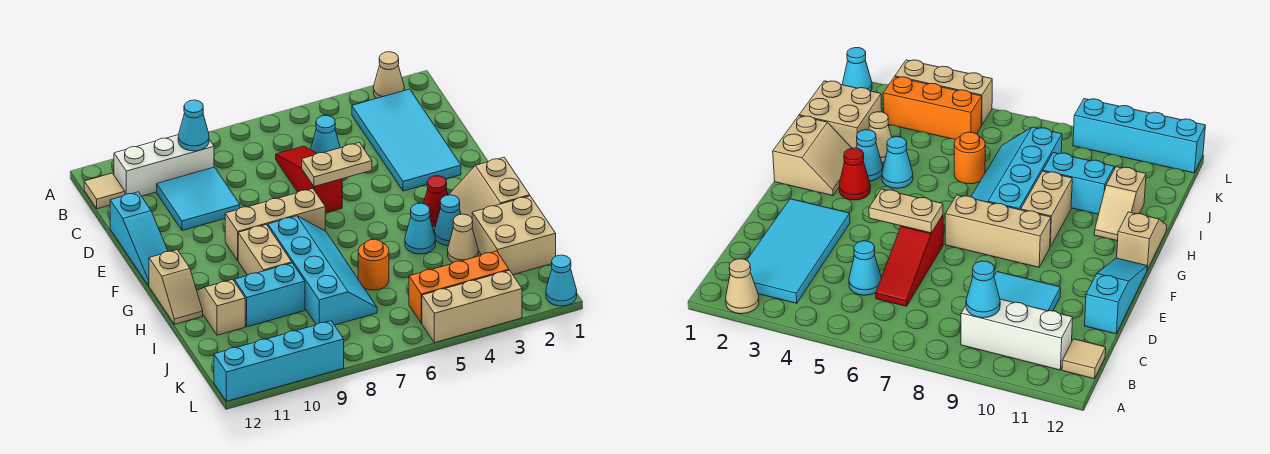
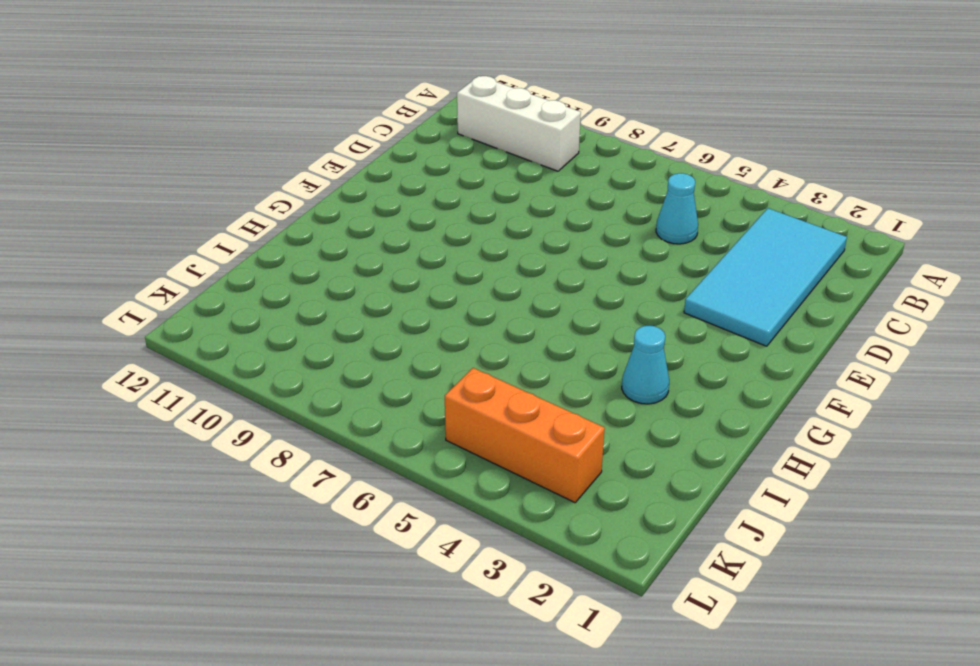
none -> tan cone A2 level 1
none -> tan tile B12 level 1
none -> red slope C6:E6 level 1 top E

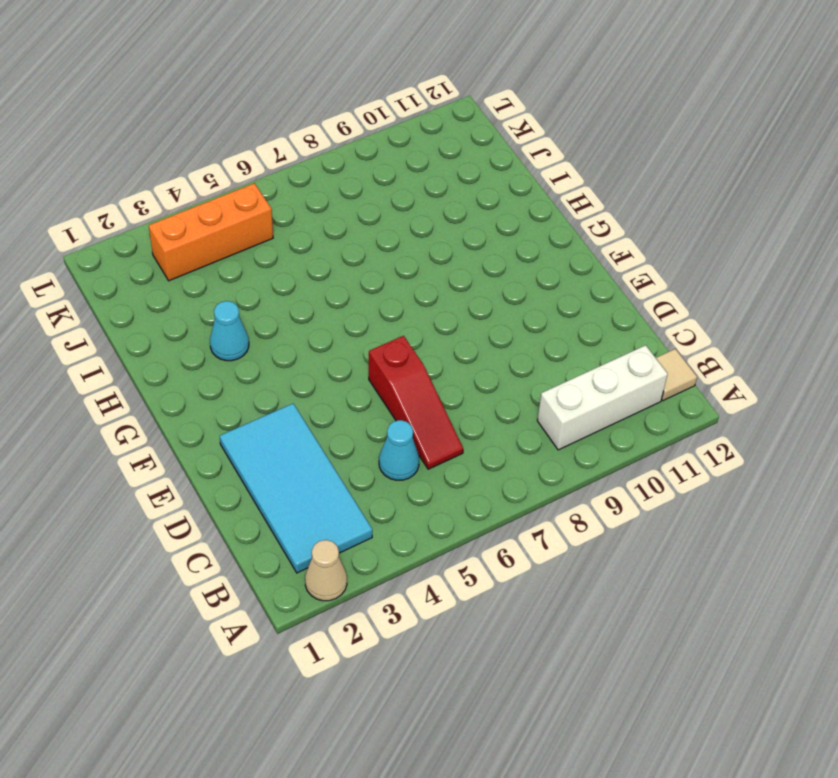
none -> cyan tile C9:D10 level 1
none -> cyan slope D12:F12 level 1 top D
none -> tan brick F7:F9 level 1

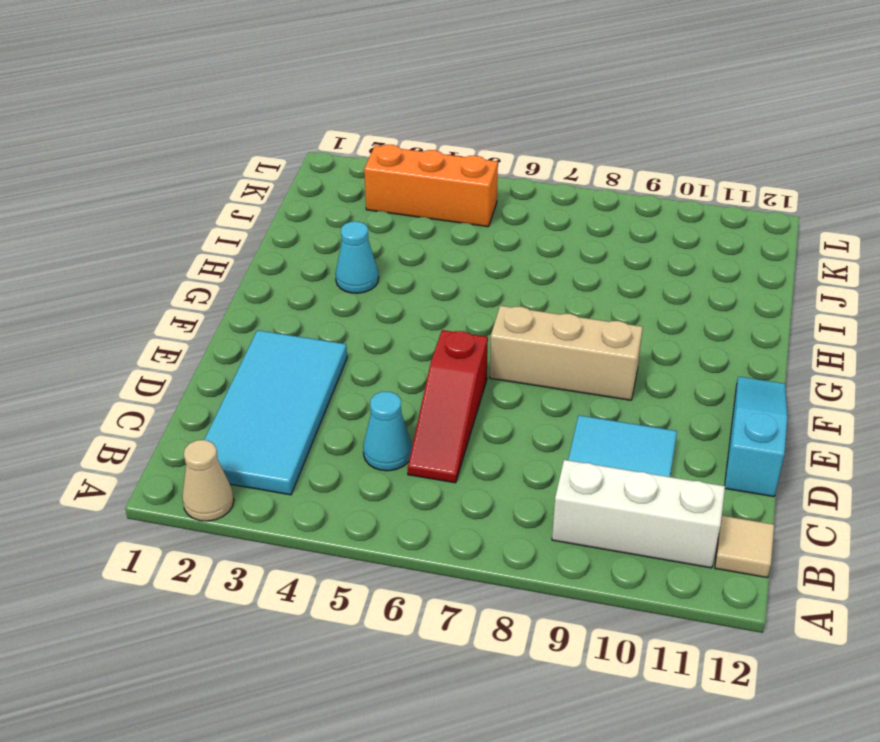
none -> tan slope G1:H2 level 1 top 1
none -> red cone G3 level 1
none -> cyan slope G7:J8 level 1 top 8

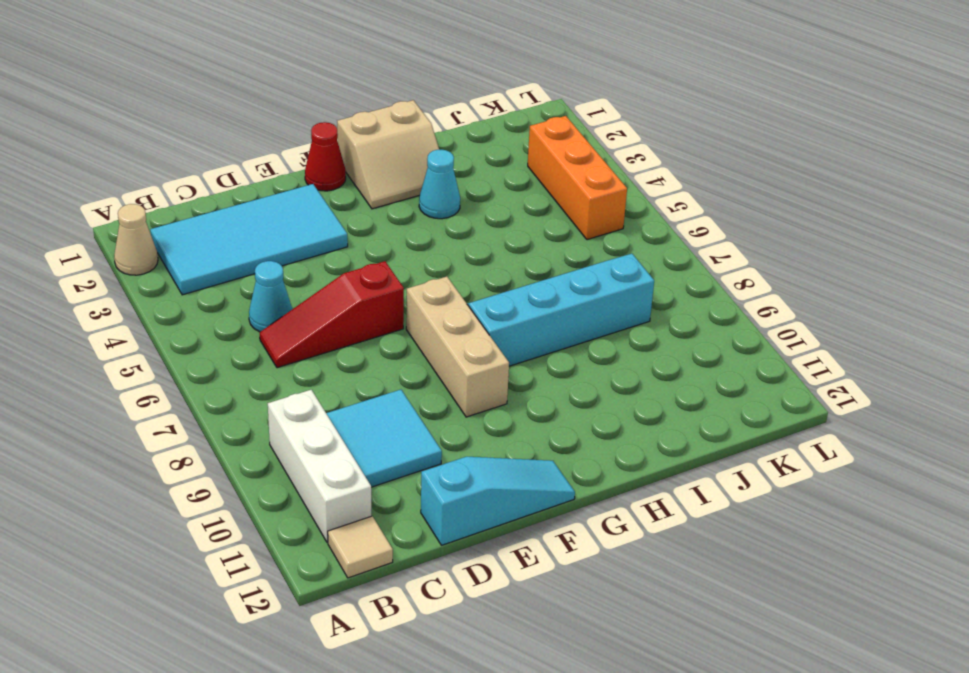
red cone F1 level 1 -> red cone G3 level 1
none -> tan brick G9:H9 level 1
none -> tan slope G12:H12 level 1 top G
none -> cyan cone H4 level 1

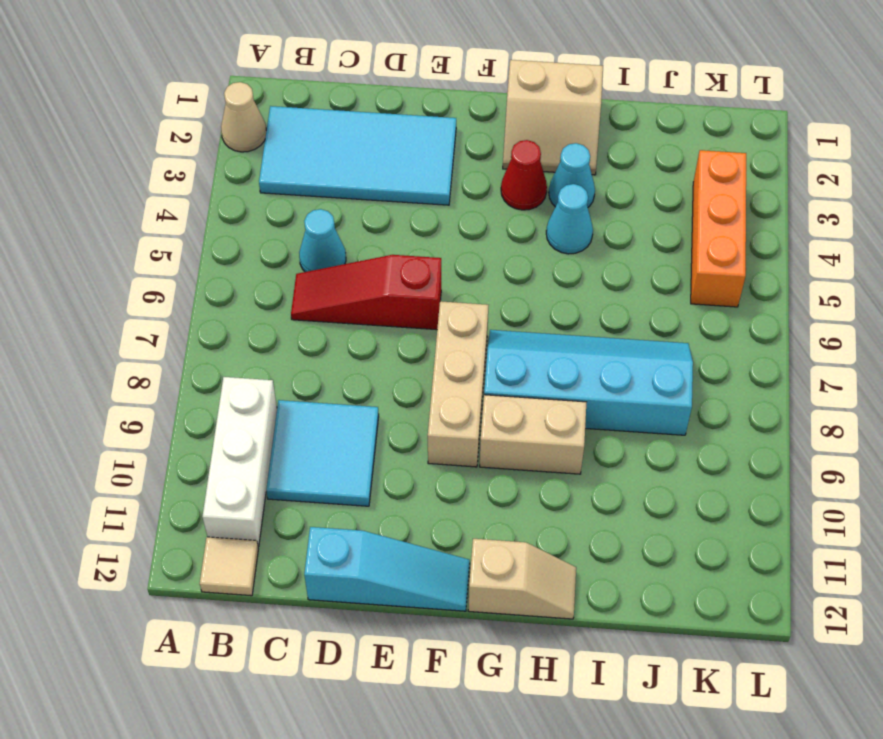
none -> tan slope H11:I11 level 1 top I
none -> tan brick I1:J2 level 1
none -> tan cone I3 level 1

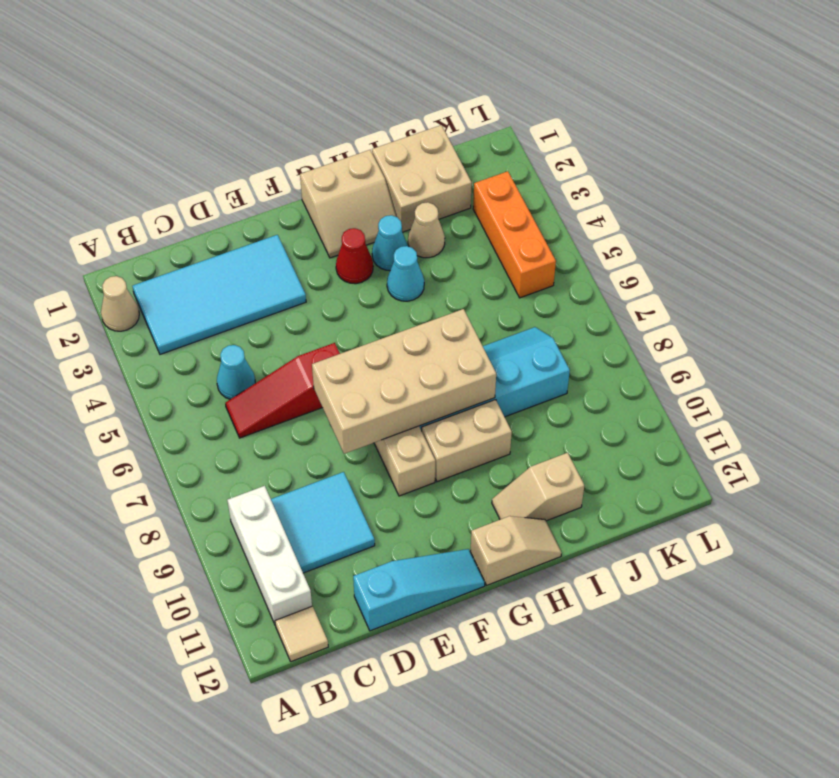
tan brick E7:H8 level 2 -> none
none -> orange round brick I6 level 1
none -> cyan brick I9:I10 level 1
none -> cyan cone L1 level 1

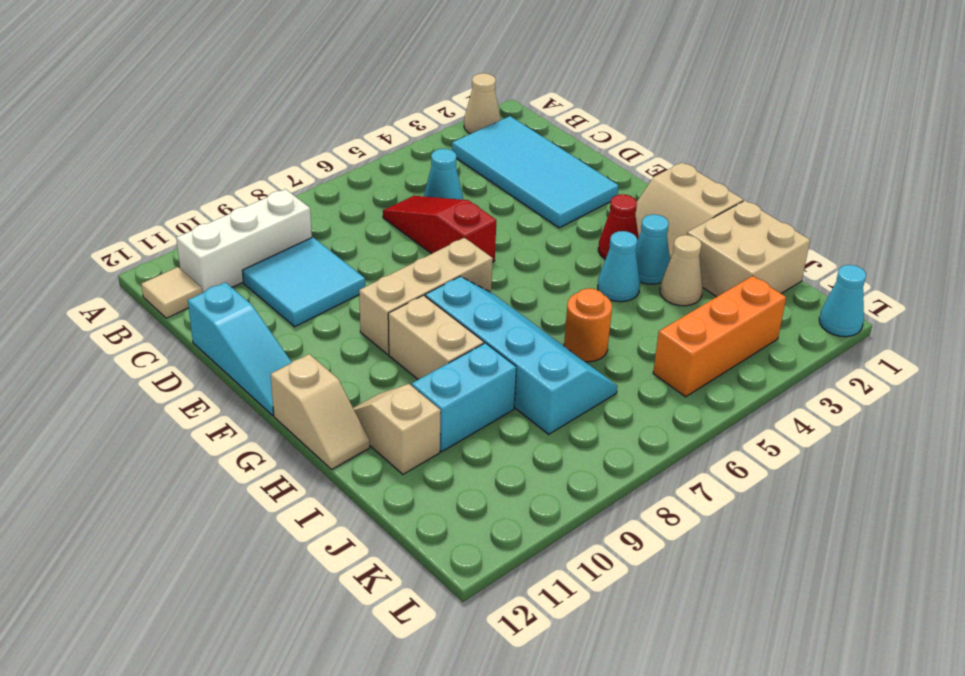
none -> tan brick L3:L5 level 1
none -> cyan brick L9:L12 level 1
none -> cyan cone B9 level 2

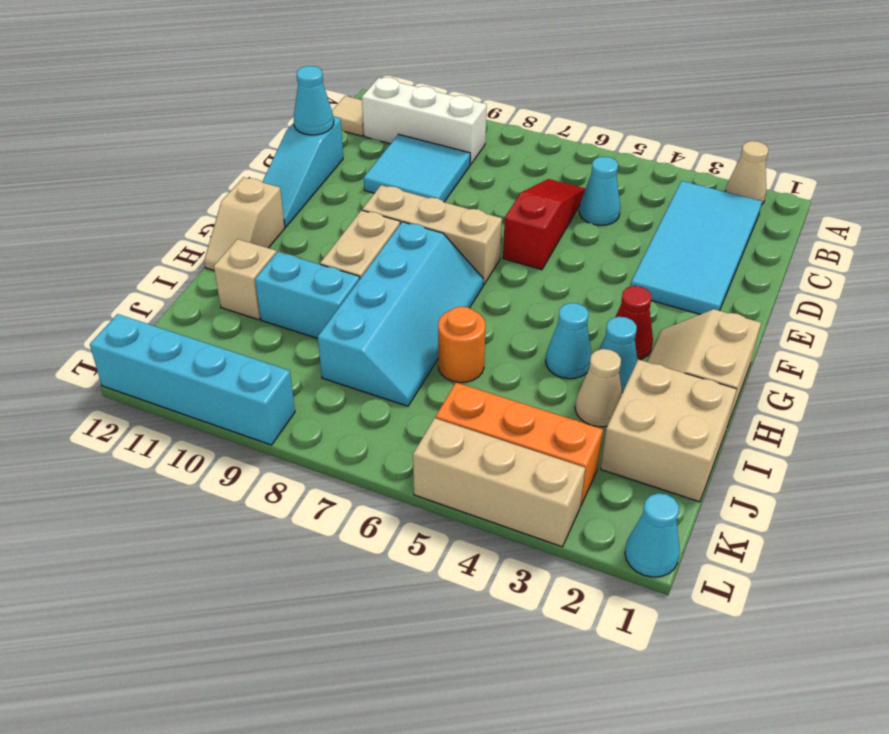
cyan cone D12 level 2 -> cyan cone B9 level 2
none -> tan plate E5:E6 level 2

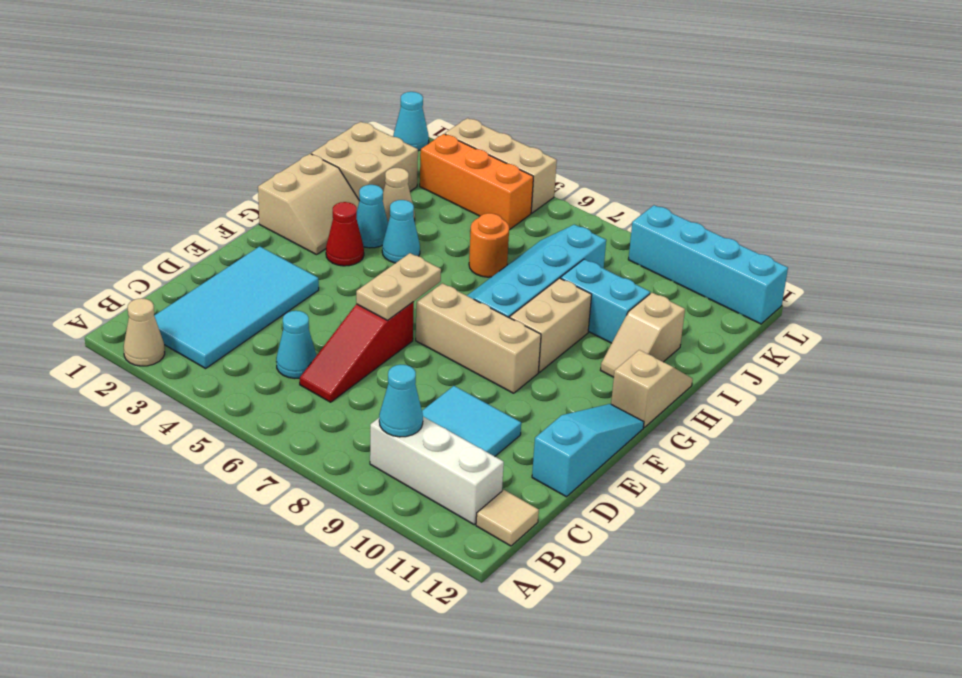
tan plate E6:F6 level 2 -> tan plate E5:E6 level 2

